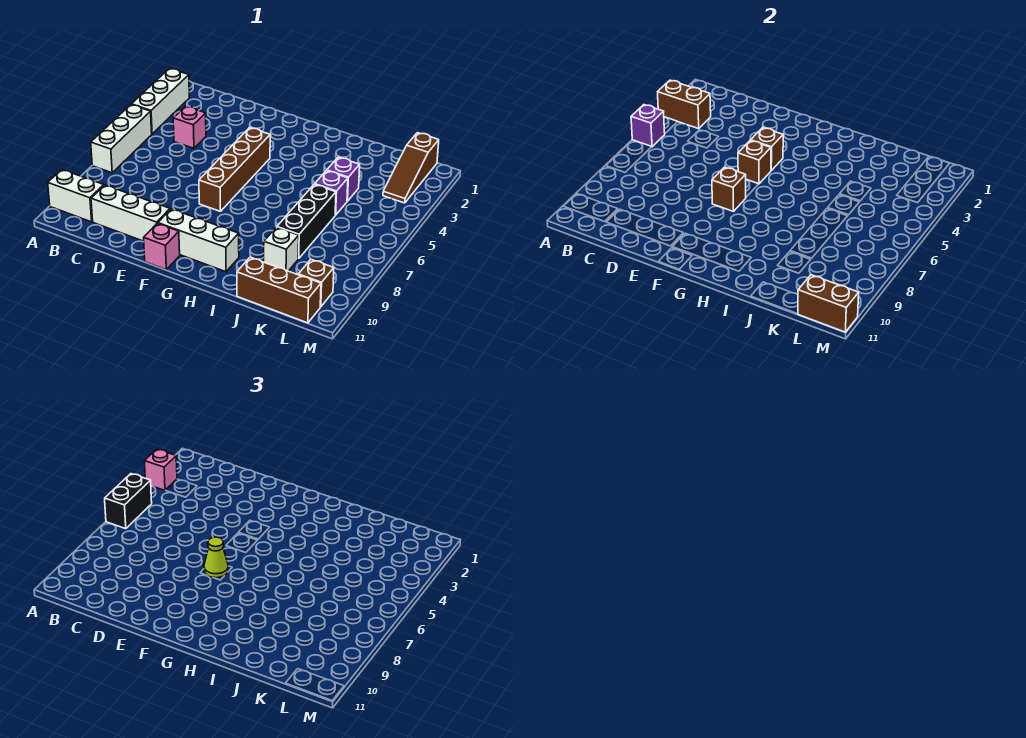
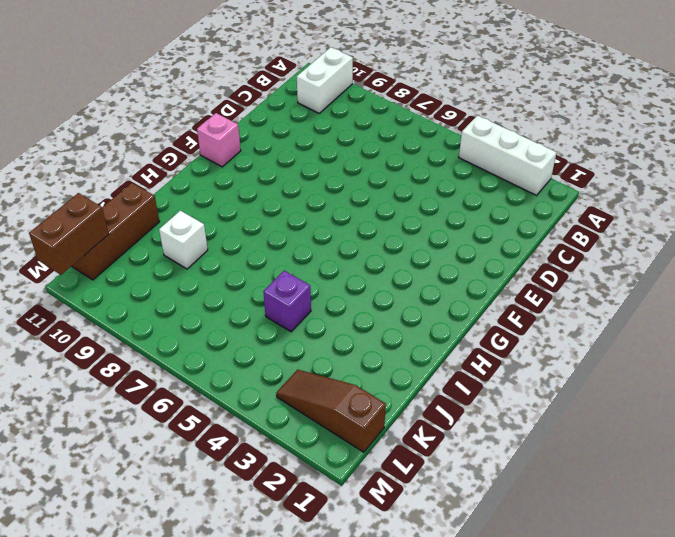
none -> white brick A5:A7 level 1
none -> pink brick C4 level 1
none -> white brick C10:E10 level 1

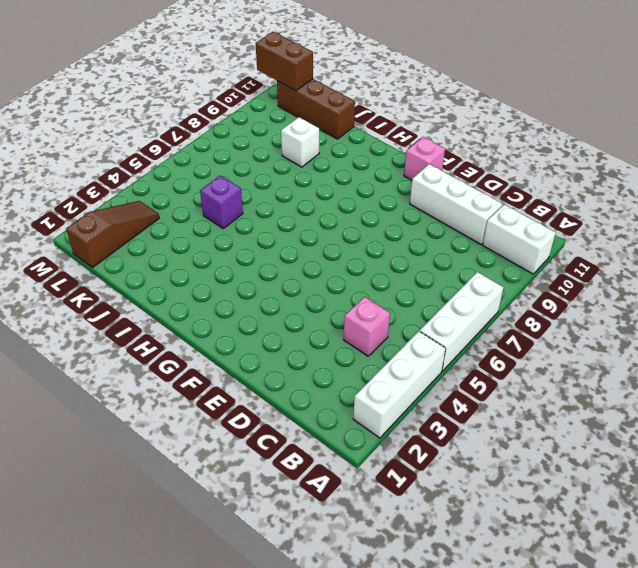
none -> brown brick F4:F7 level 1
none -> white brick F10:H10 level 1
none -> purple brick J4 level 1

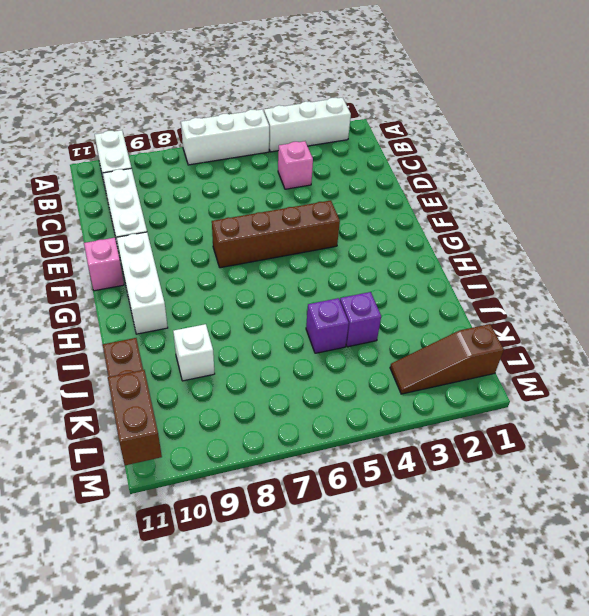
none -> black brick J6:J8 level 1
none -> brown brick L10 level 1
none -> brown brick A3:B3 level 2

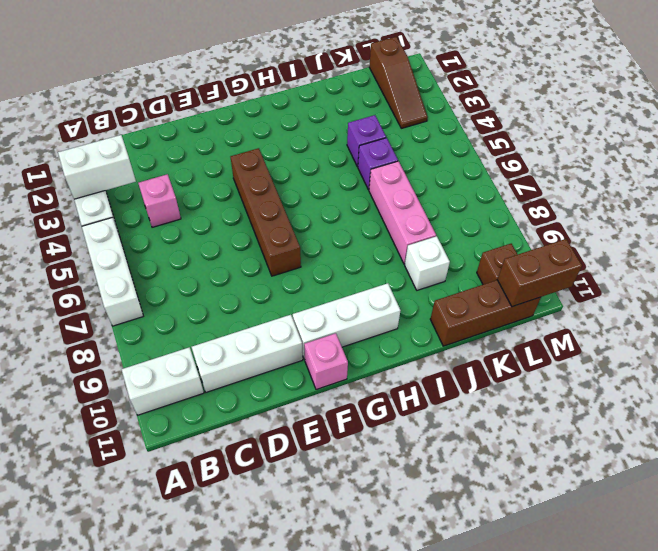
white brick A3:B3 level 2 -> brown brick A3:B3 level 2
pink brick J6:J8 level 1 -> black brick J6:J8 level 1
none -> purple brick A5 level 2
none -> brown brick F4 level 2
none -> brown brick F5 level 2

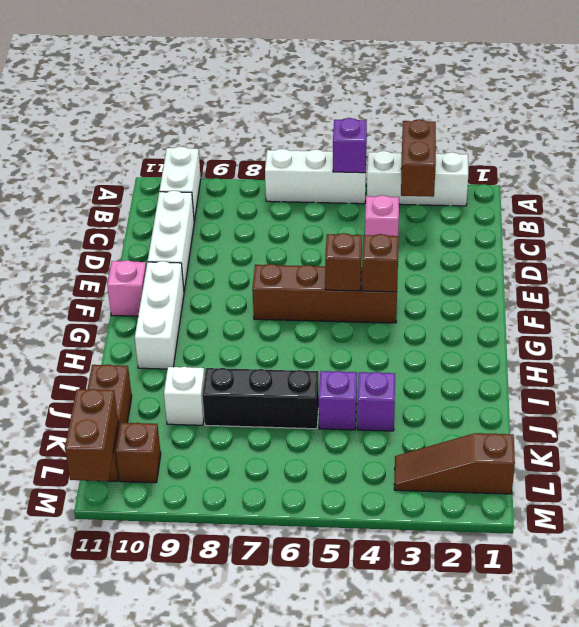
none -> brown brick F7 level 2
none -> pink brick A3 level 3
none -> black brick A5:A6 level 3

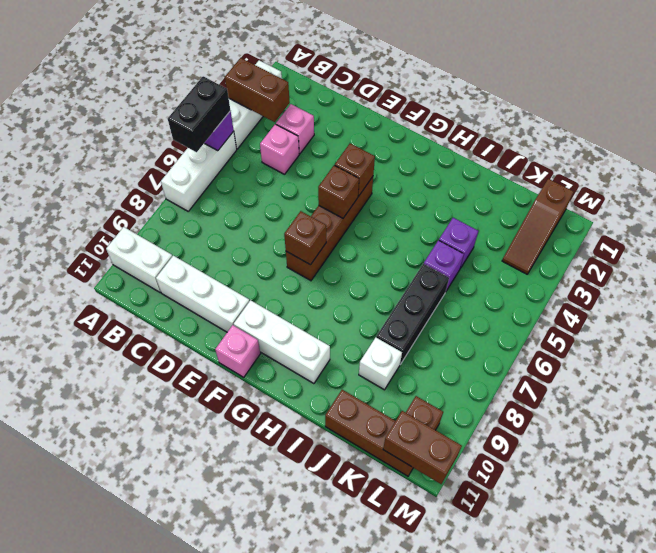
pink brick C3 level 1 -> pink brick A3 level 3
none -> lime cone F7 level 3

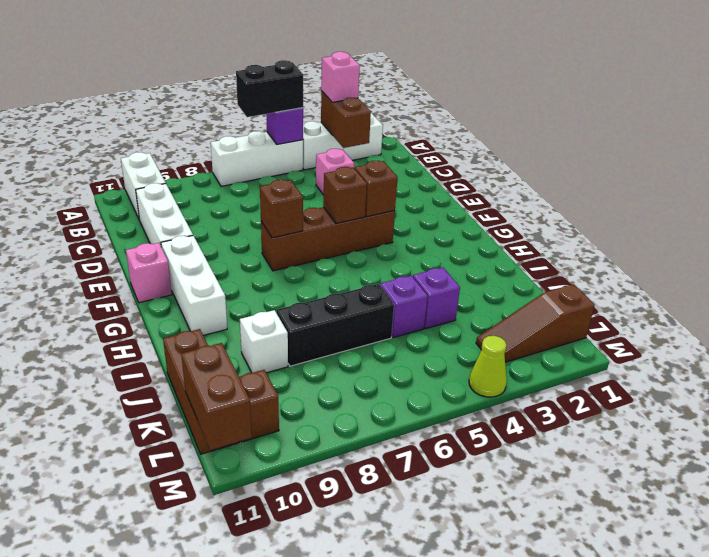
lime cone M4 level 1 -> lime cone F7 level 3

